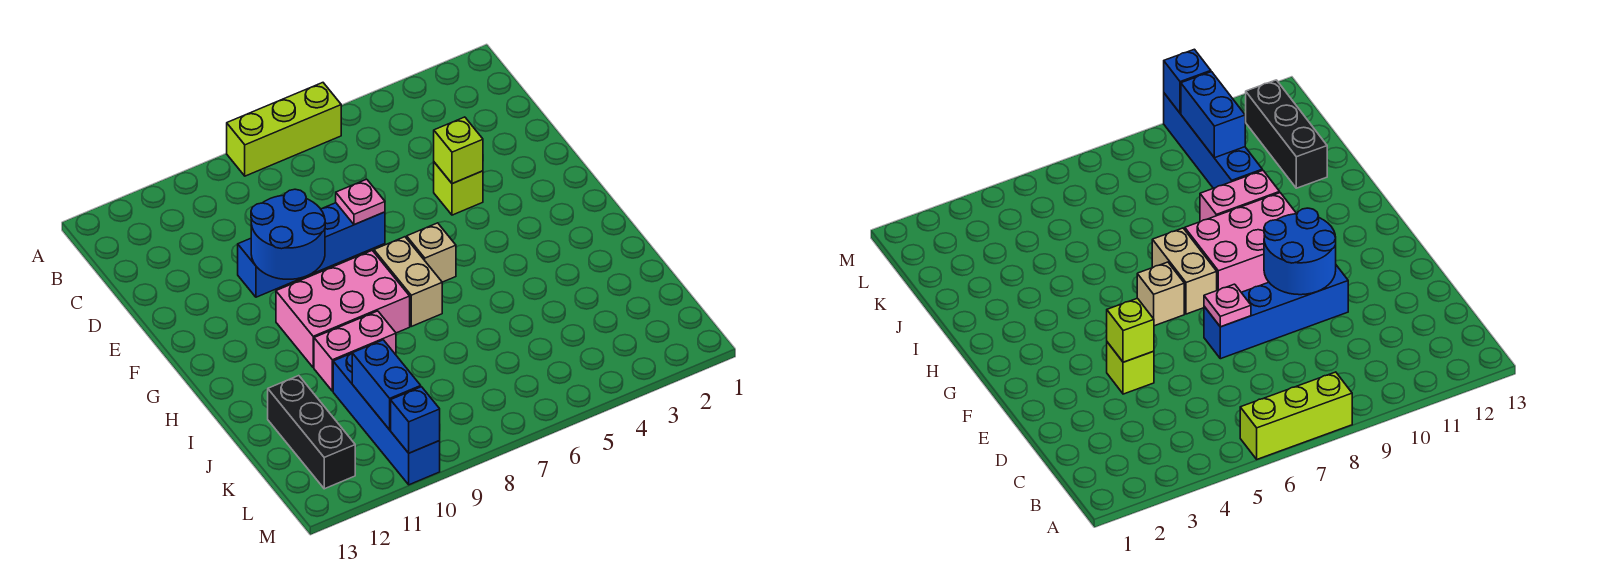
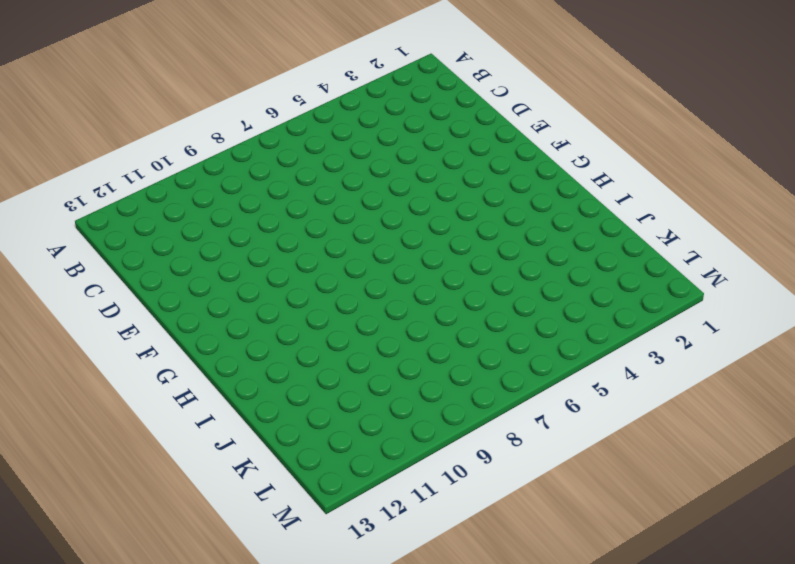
none -> lime brick A6:A8 level 1
none -> lime brick E4 level 1
none -> blue brick E7:E10 level 1

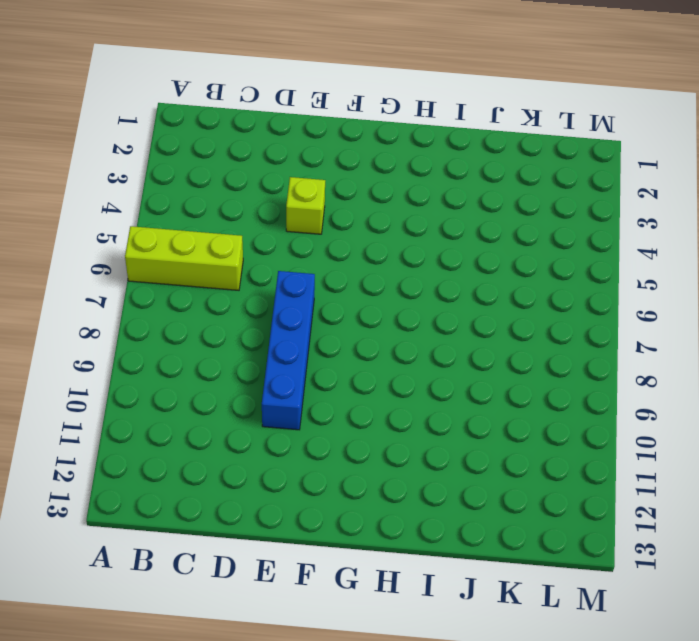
lime brick A6:C6 level 1 -> lime brick A6:A8 level 1
none -> tan brick G6 level 1
none -> tan brick G7:H7 level 1
none -> pink brick G8:H10 level 1

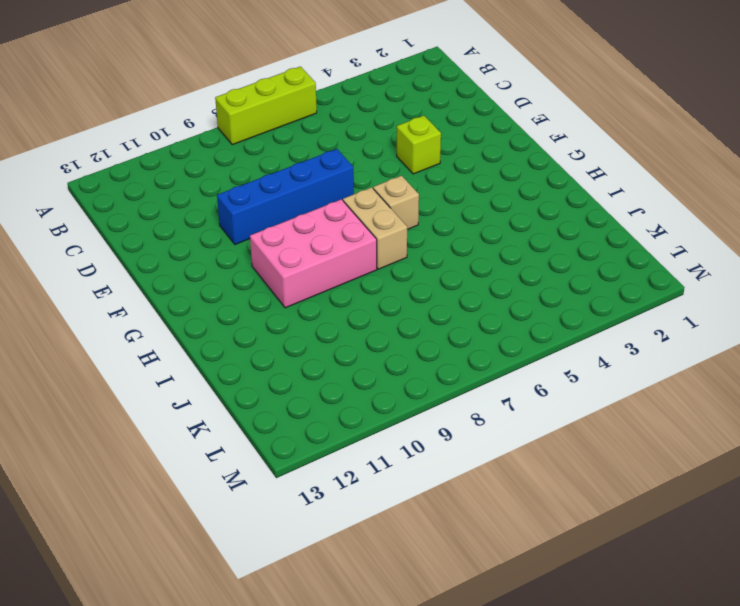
none -> pink brick I9:I10 level 1
none -> blue brick J10:M10 level 1
none -> black brick J12:L12 level 1

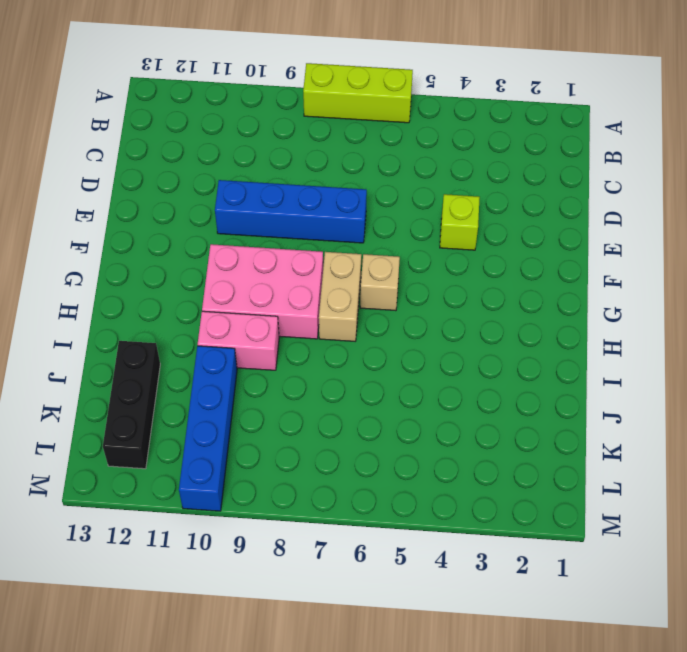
none -> lime brick E4 level 2
none -> pink plate E7 level 2
none -> blue round brick E9:F10 level 2

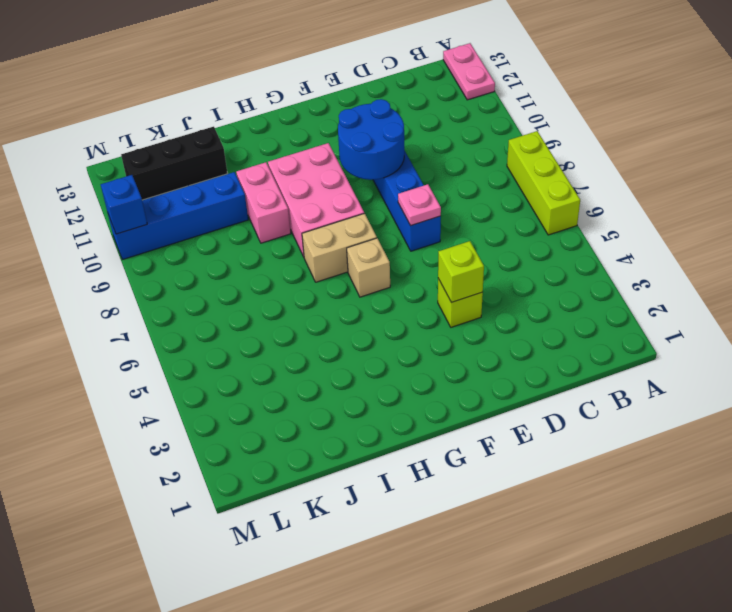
pink plate A12:A13 level 1 -> none
none -> blue brick K10:L10 level 2

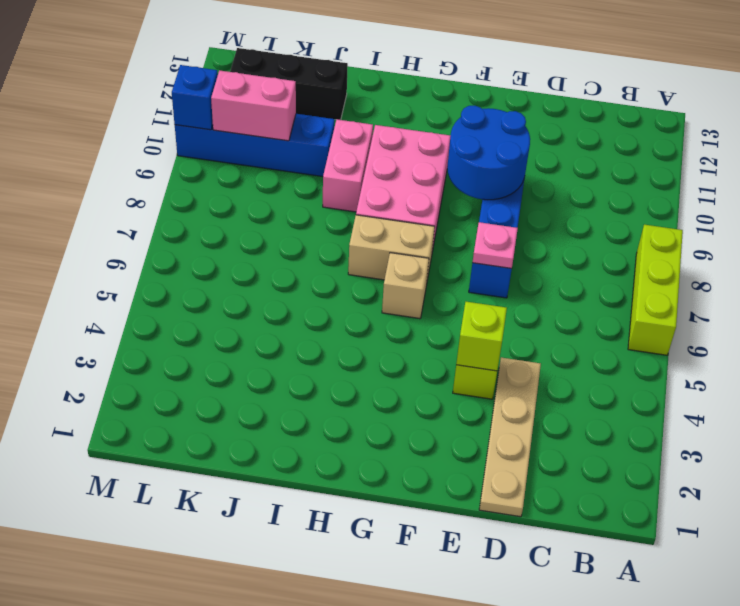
tan plate D1:D4 level 1 -> none
pink brick K10:L10 level 2 -> blue brick K10:L10 level 2

